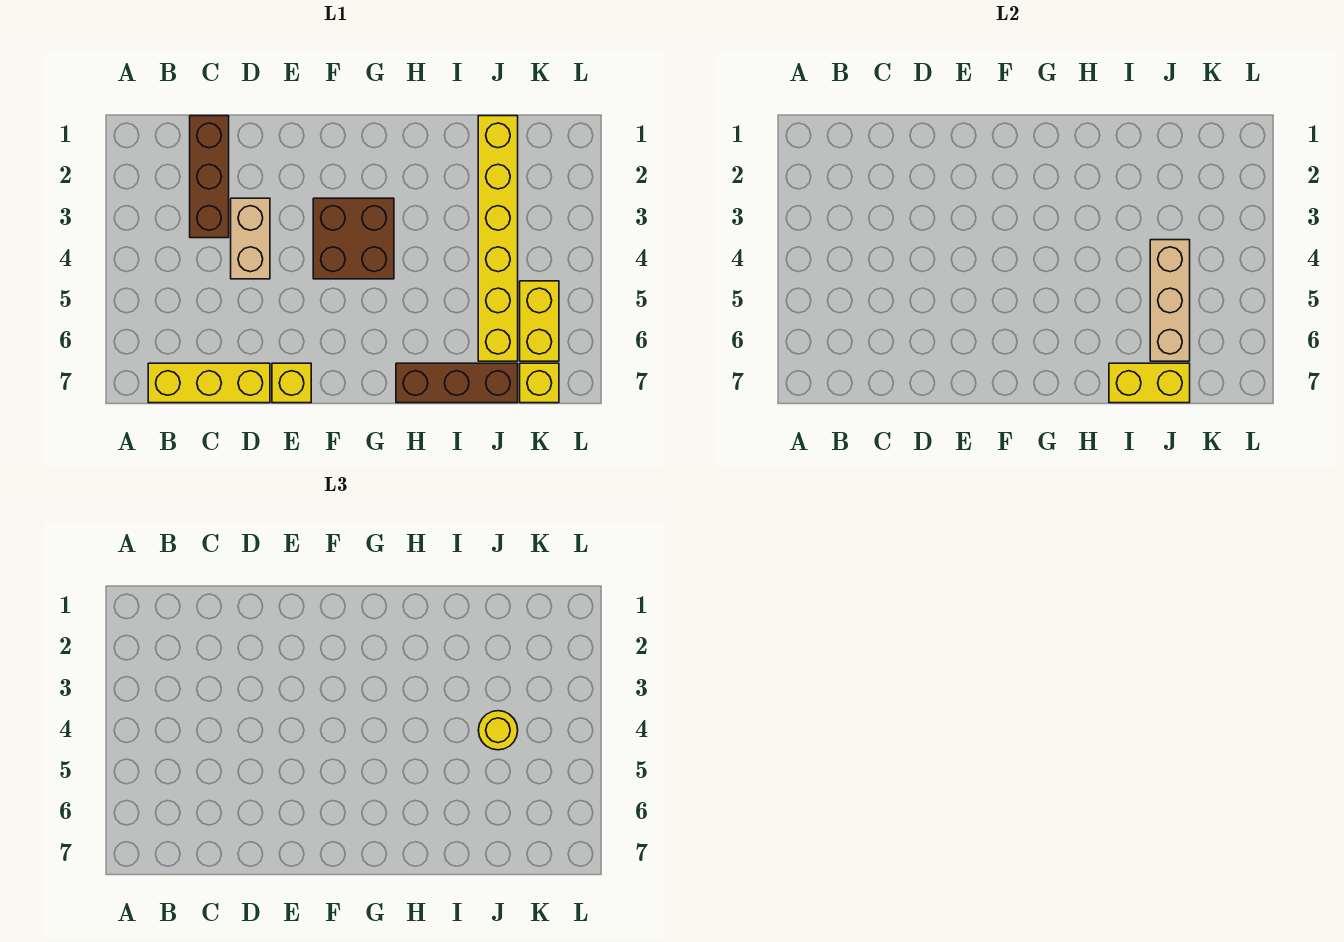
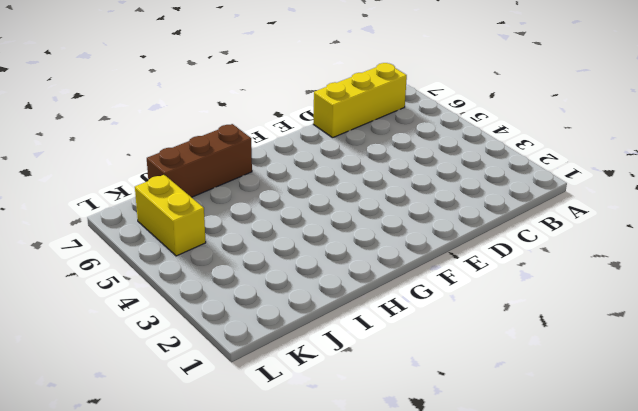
none -> brown brick C1:C3 level 1
none -> tan brick D3:D4 level 1
none -> yellow brick E7 level 1

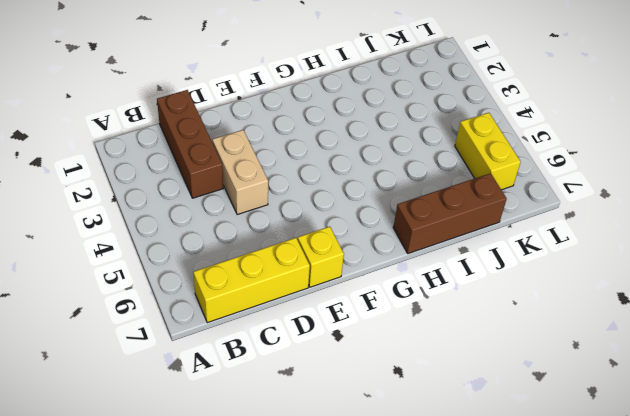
none -> brown brick F3:G4 level 1
none -> yellow brick J1:J6 level 1
none -> yellow brick K7 level 1

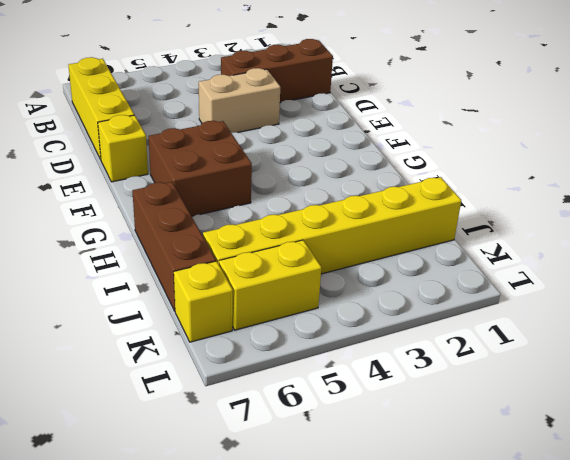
brown brick F5:G6 level 1 -> brown brick F3:G4 level 1
none -> yellow brick I7:J7 level 2
none -> tan brick J4:J6 level 2
none -> yellow round brick J4 level 3

